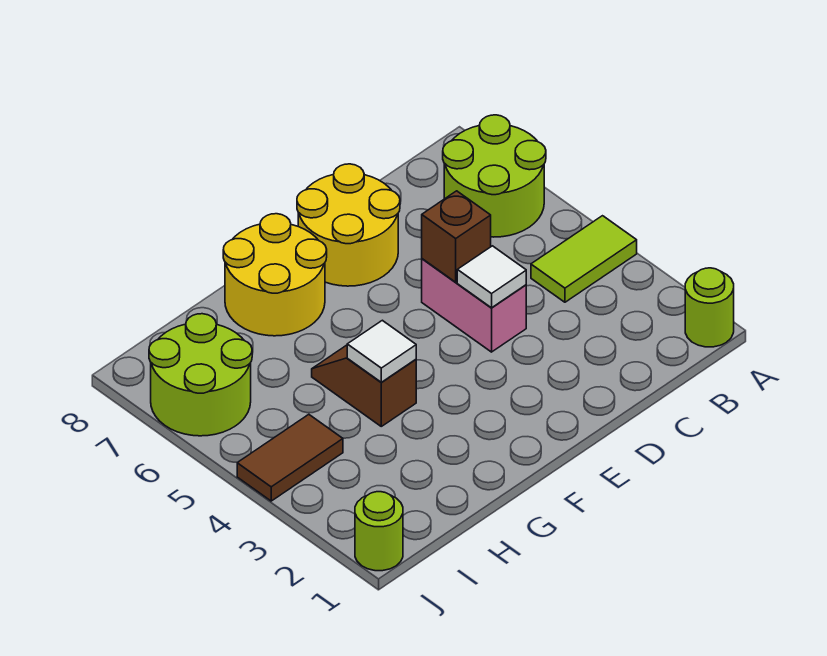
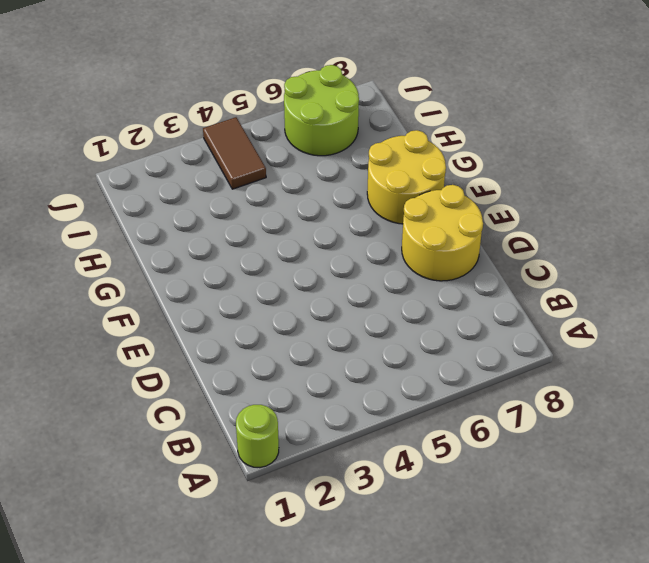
none -> lime tile A4:B4 level 1
none -> lime round brick A6:B7 level 1
none -> pink brick D4:D5 level 1

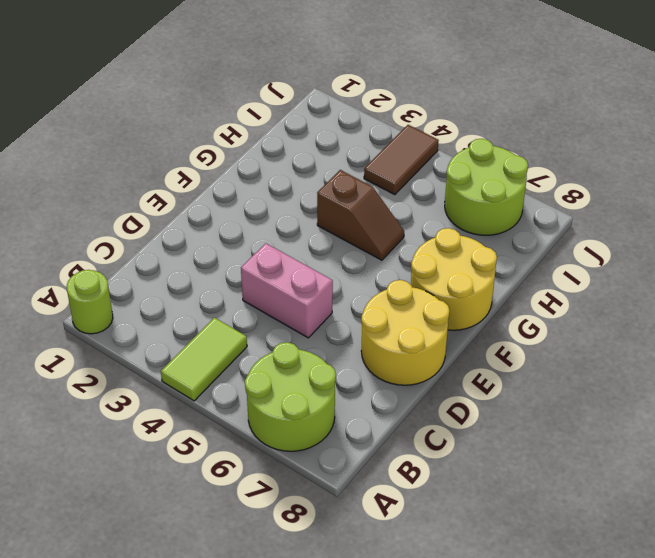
none -> lime round brick J1 level 1
none -> white tile D4 level 2
none -> brown brick D5 level 2

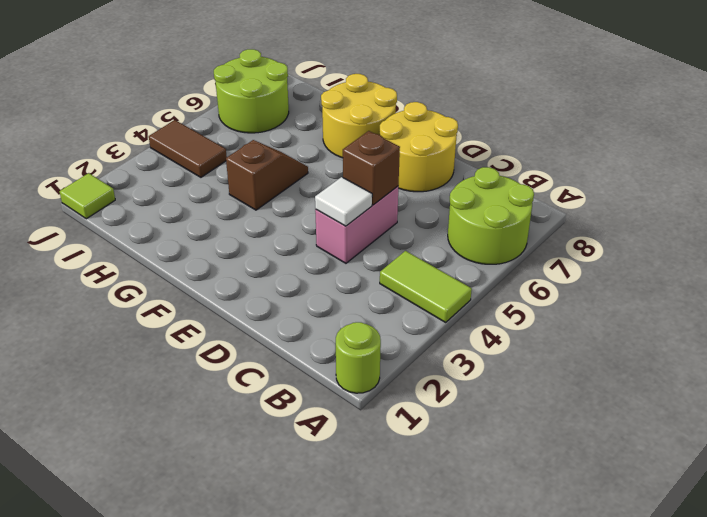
lime tile J1 level 1 -> lime round brick J1 level 1
none -> white tile G4 level 2

